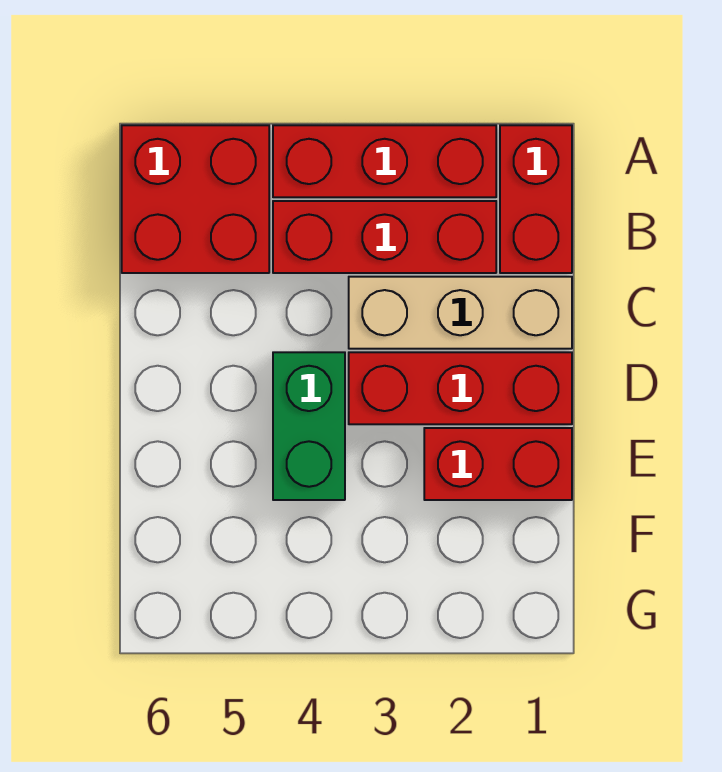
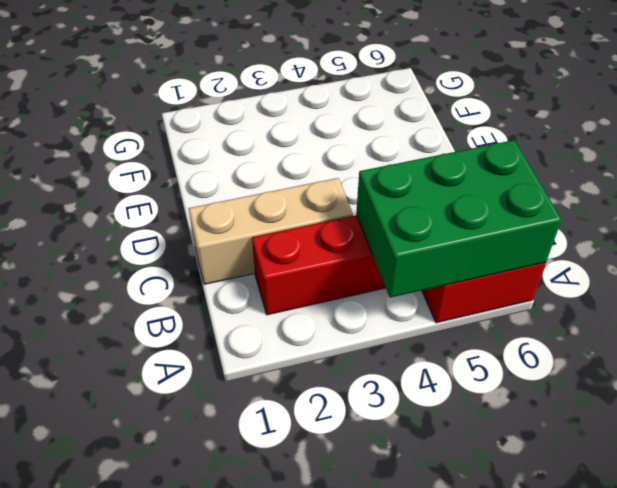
green brick A4:B6 level 2 -> none
none -> red brick A1:B1 level 1
none -> red brick A2:A4 level 1

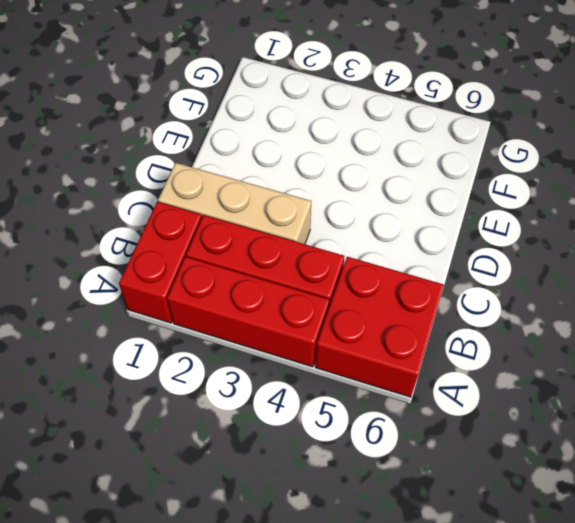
none -> red brick D1:D3 level 1
none -> green brick D4:E4 level 1

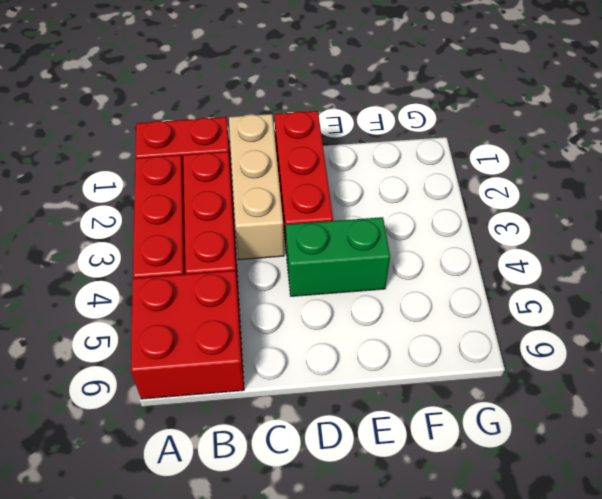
none -> red brick E1:E2 level 1

